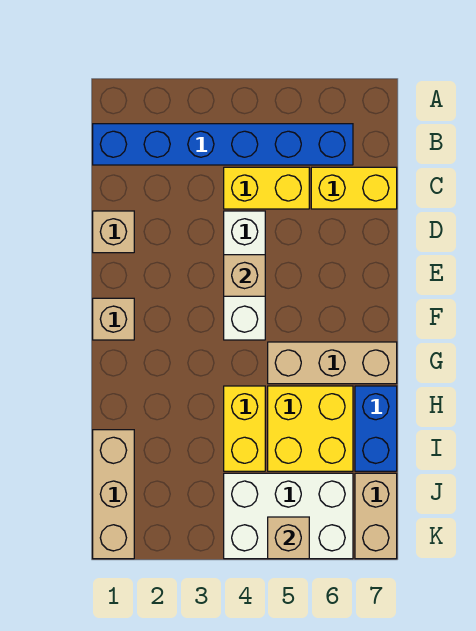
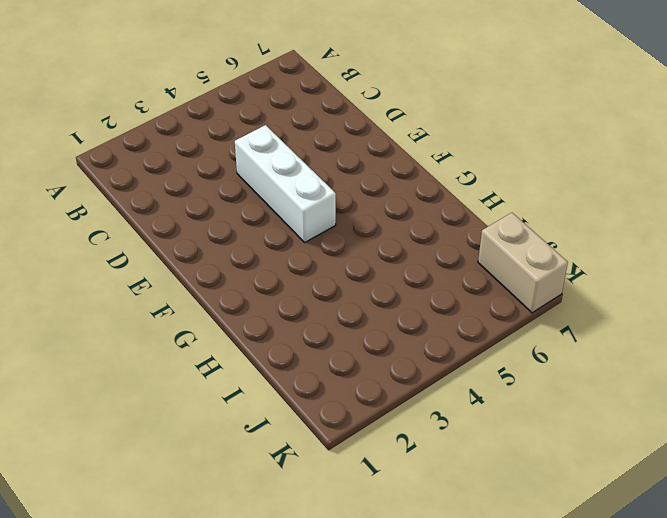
none -> blue brick B1:B6 level 1
none -> yellow brick C4:C5 level 1
none -> yellow brick C6:C7 level 1

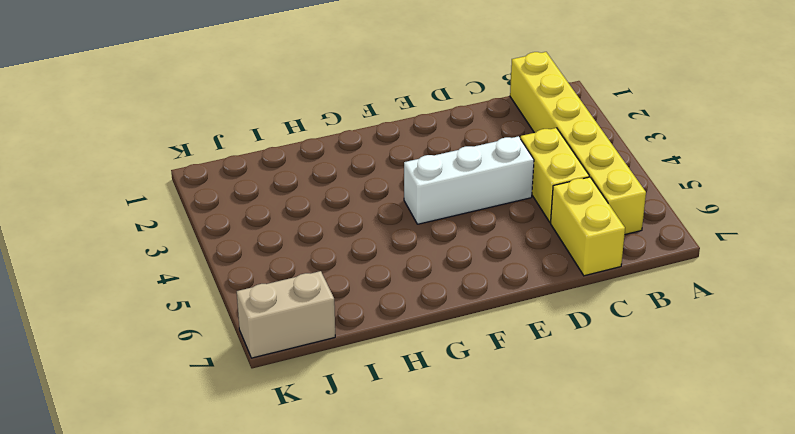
yellow brick B1:B6 level 1 -> blue brick B1:B6 level 1
none -> tan brick D1 level 1
none -> tan brick F1 level 1
none -> tan brick G5:G7 level 1

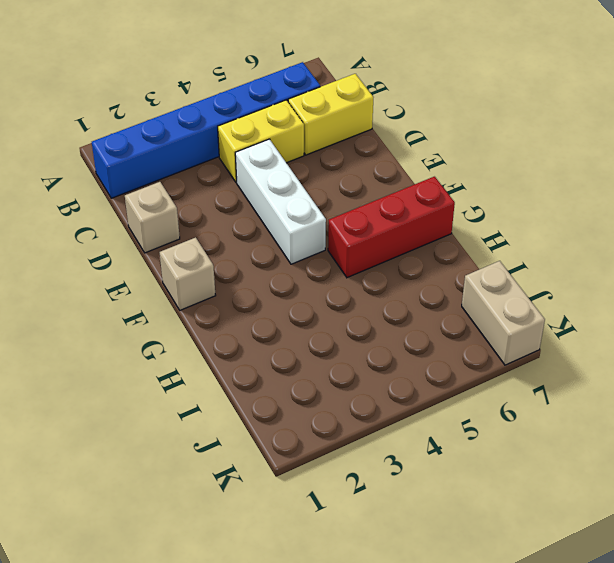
red brick G5:G7 level 1 -> tan brick G5:G7 level 1
none -> yellow brick H4:I4 level 1
none -> yellow brick H5:I6 level 1
none -> blue brick H7:I7 level 1

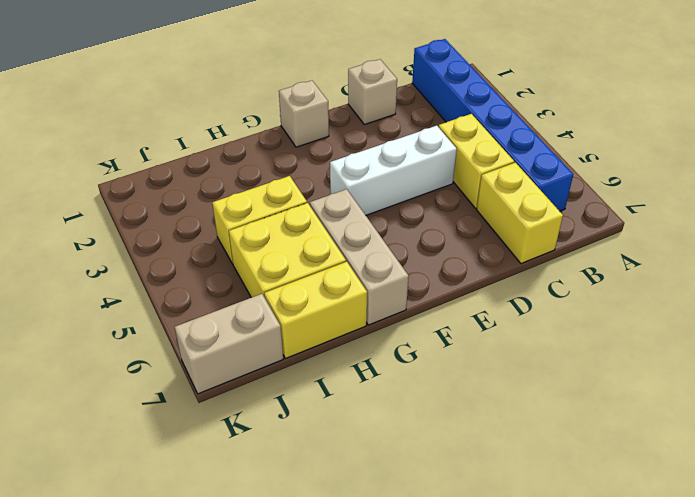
yellow brick H7:I7 level 1 -> blue brick H7:I7 level 1
none -> tan brick I1:K1 level 1
none -> white brick J4:K6 level 1
none -> tan brick E4 level 2

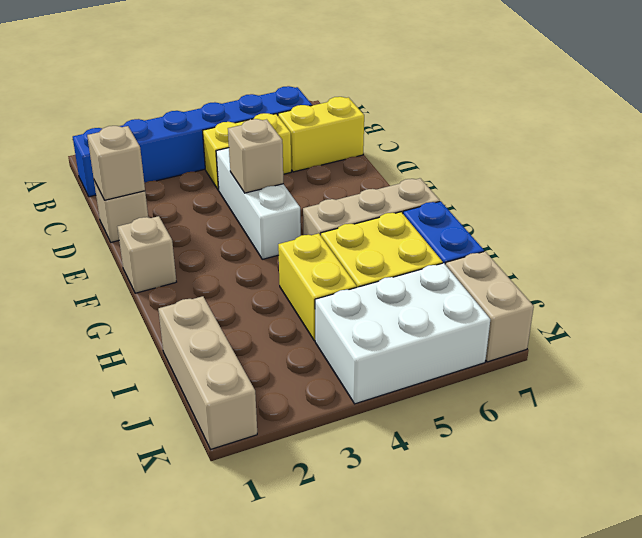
tan brick D1 level 2 -> tan brick K5 level 2

